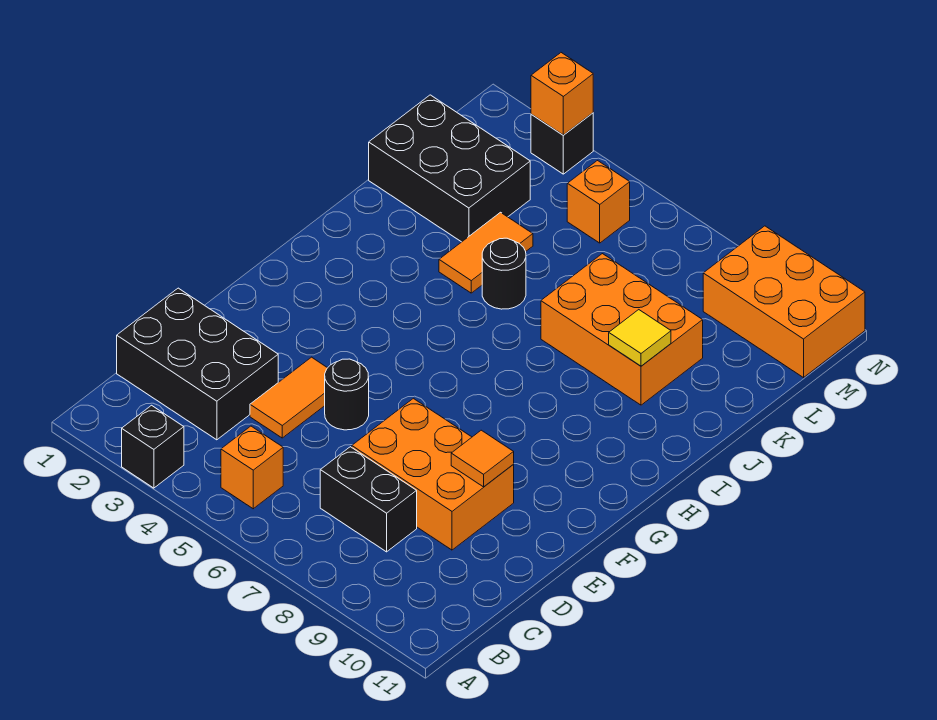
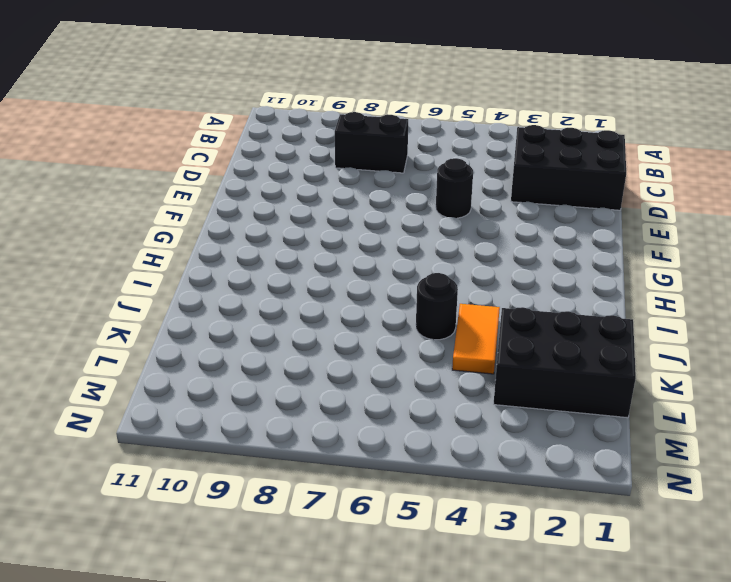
none -> black brick A3 level 1
none -> orange brick B5 level 1
none -> orange tile D4:E4 level 1

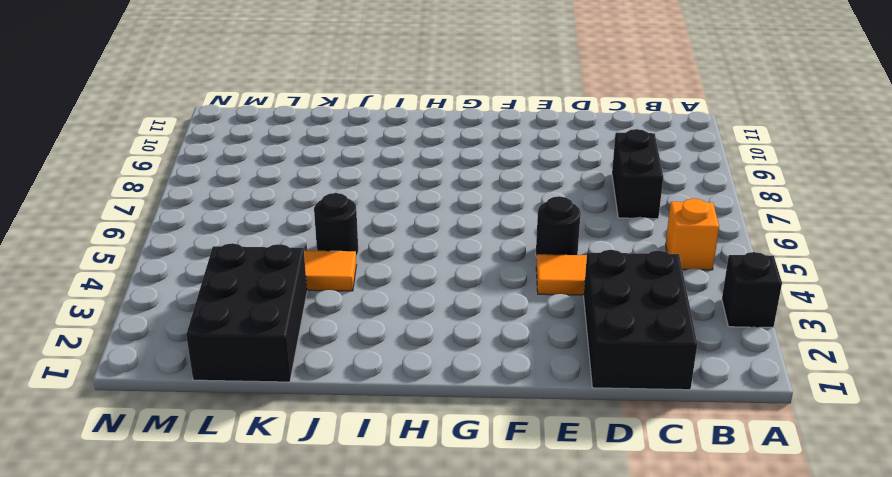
none -> orange brick D7:E9 level 1
none -> orange brick J7:K9 level 1
none -> orange brick M5 level 1

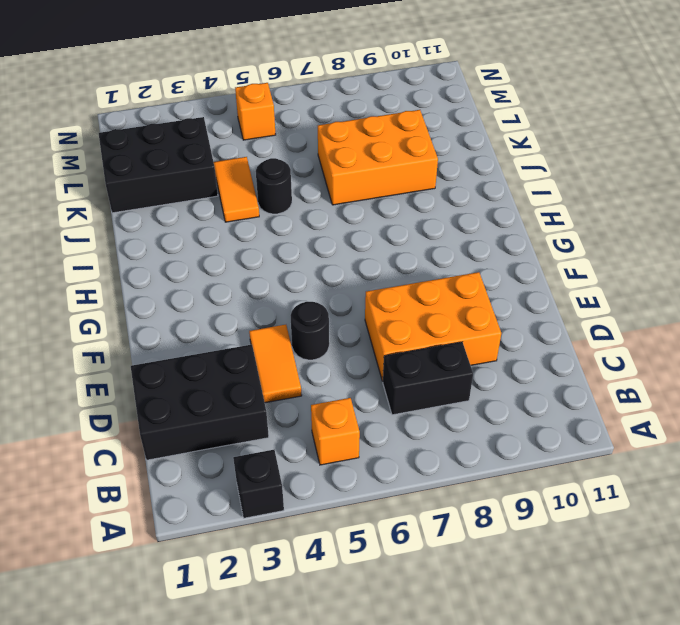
none -> orange brick M9:N11 level 1
none -> black brick N3 level 1
none -> orange tile E9 level 2

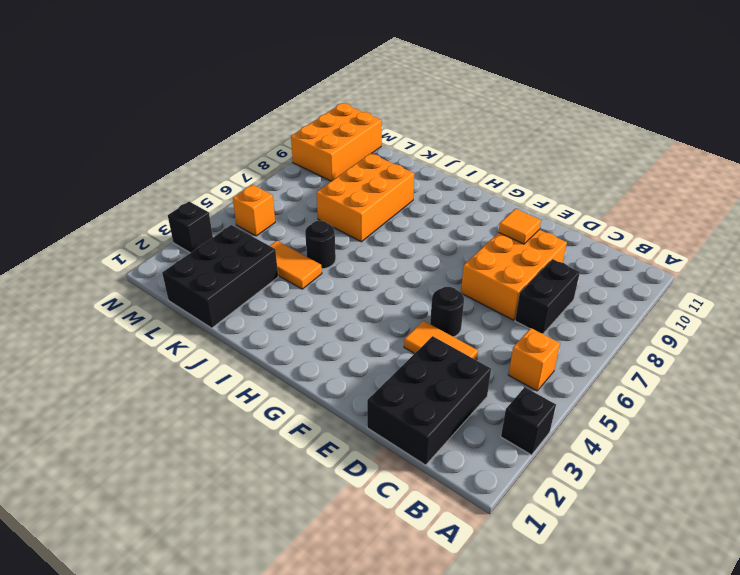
none -> yellow tile J9 level 2
none -> orange brick N3 level 2

